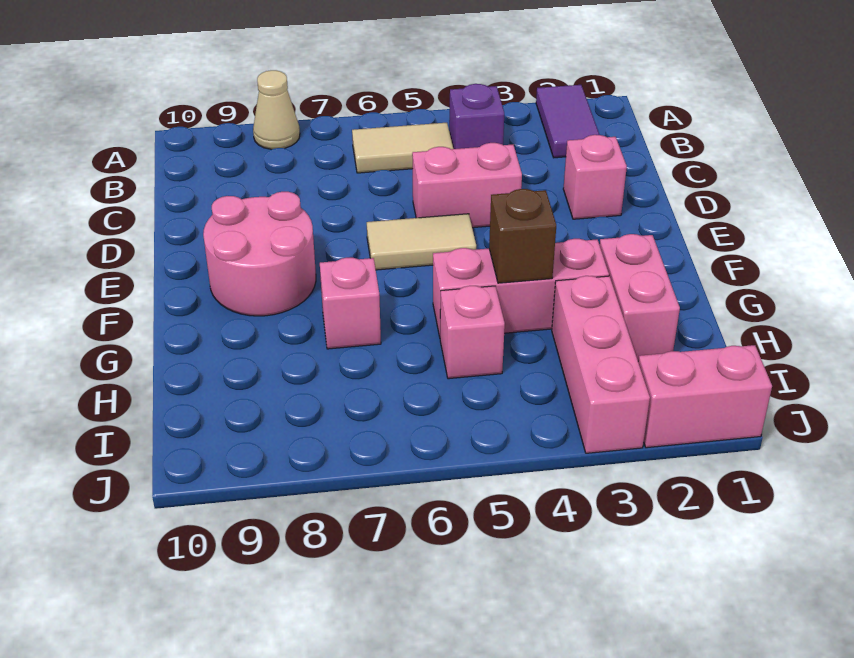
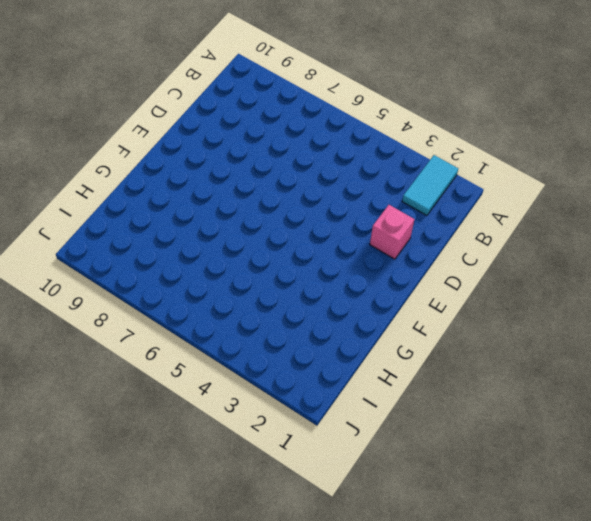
cyan tile A2:B2 level 1 -> purple tile A2:B2 level 1
none -> tan cone A8 level 1
none -> purple brick B4 level 1
none -> tan tile B5:B6 level 1

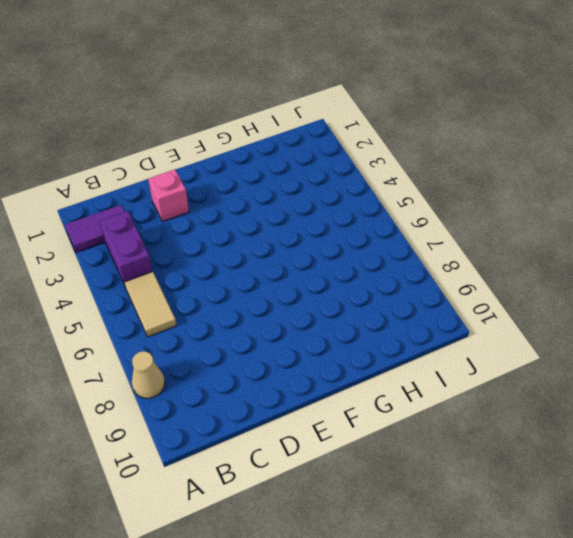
purple brick B3:B4 level 1 -> purple brick B4 level 1
none -> pink brick D4:D5 level 1
none -> tan tile E5:E6 level 1
none -> pink round brick E8:F9 level 1

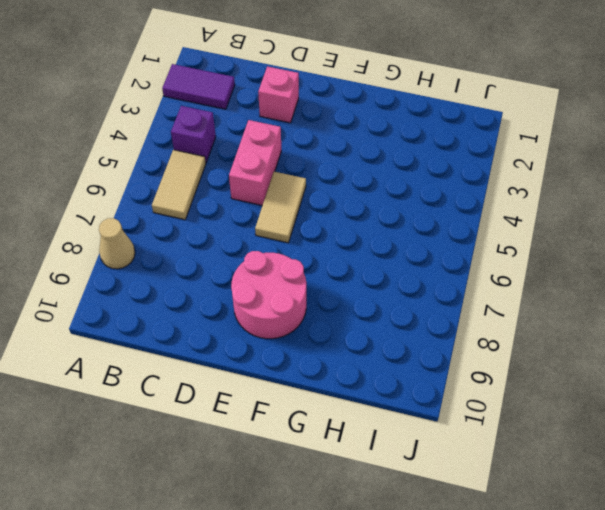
none -> pink brick G2:H2 level 1
none -> pink brick G3:G5 level 1
none -> pink brick G7 level 1

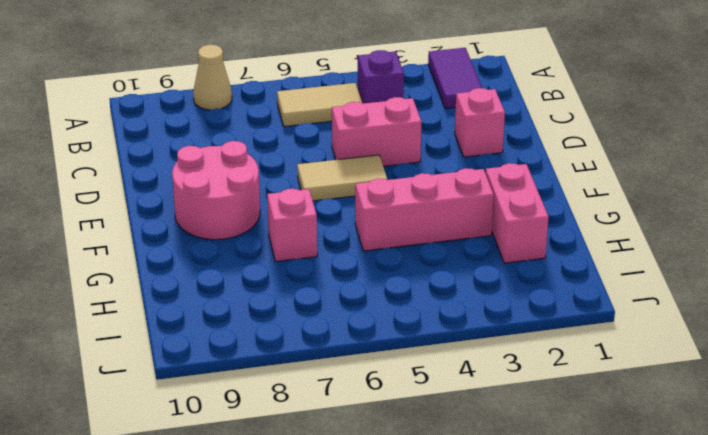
none -> pink brick H3:J3 level 1
none -> pink brick H5 level 1
none -> pink brick J1:J2 level 1

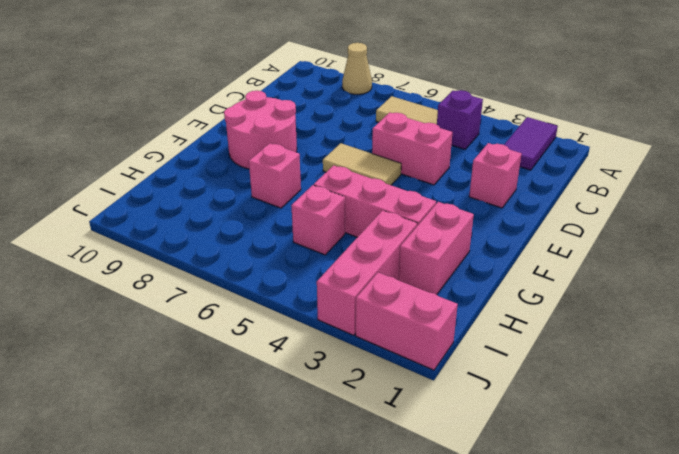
none -> brown brick G4 level 2

